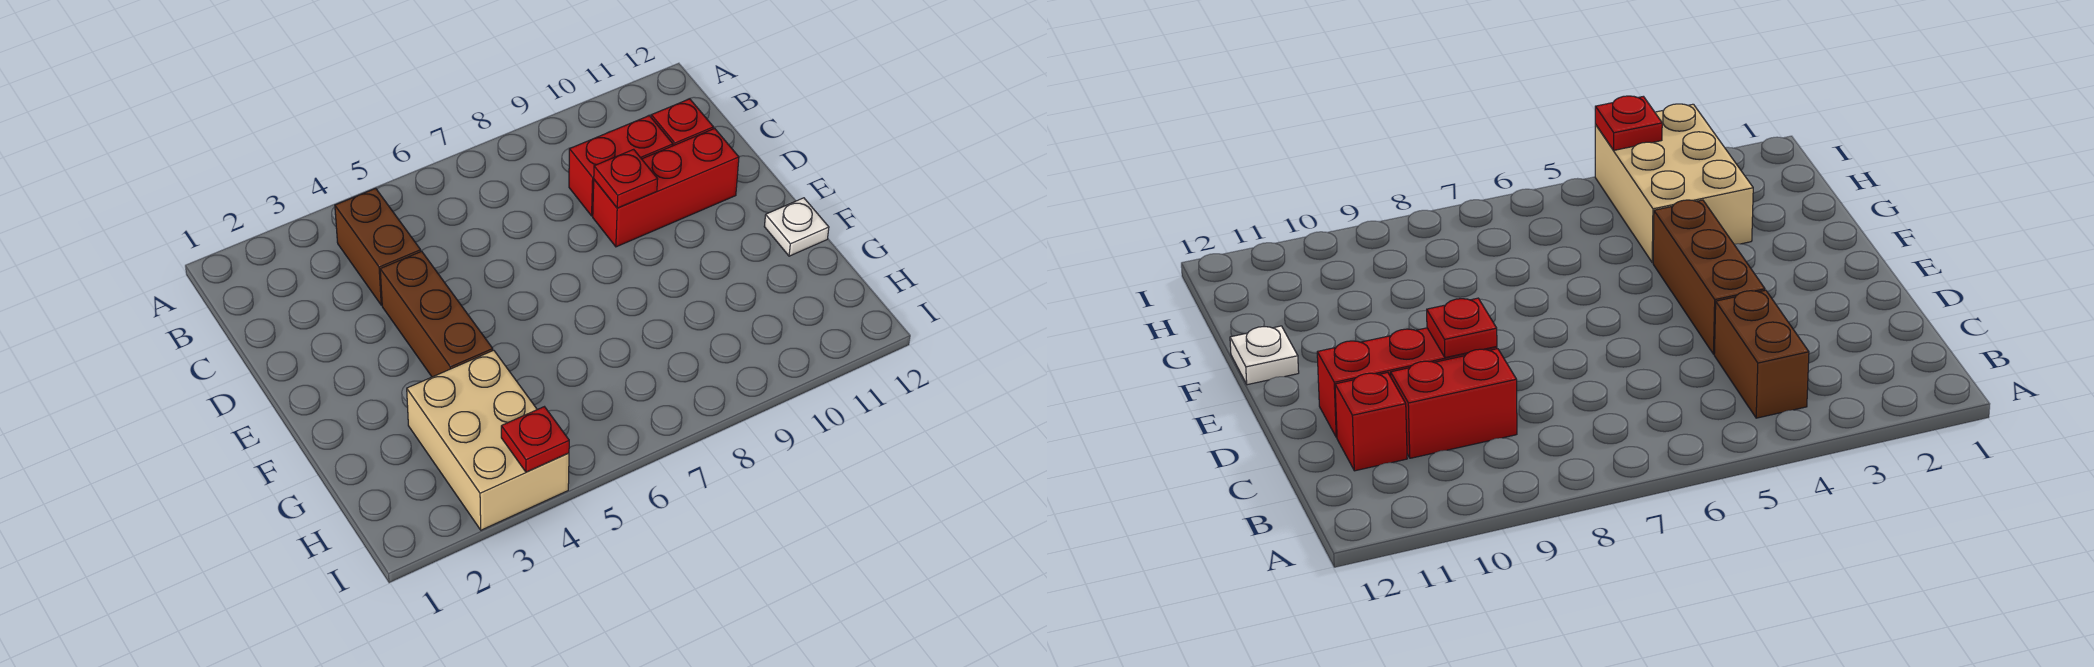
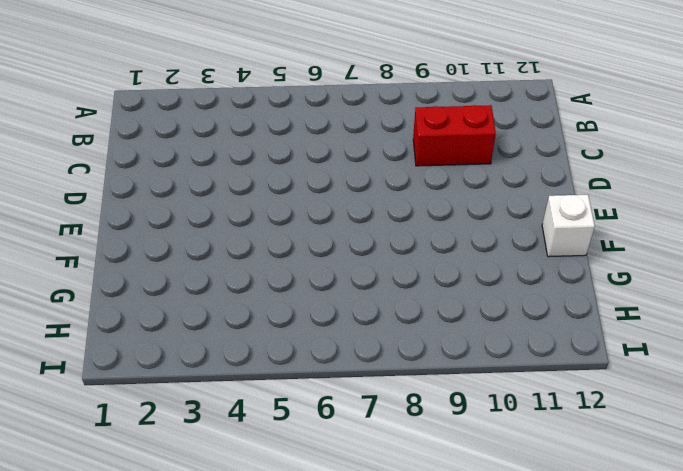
white brick F12 level 1 -> white plate F12 level 1
none -> brown brick B4:C4 level 1
none -> red brick C11 level 1

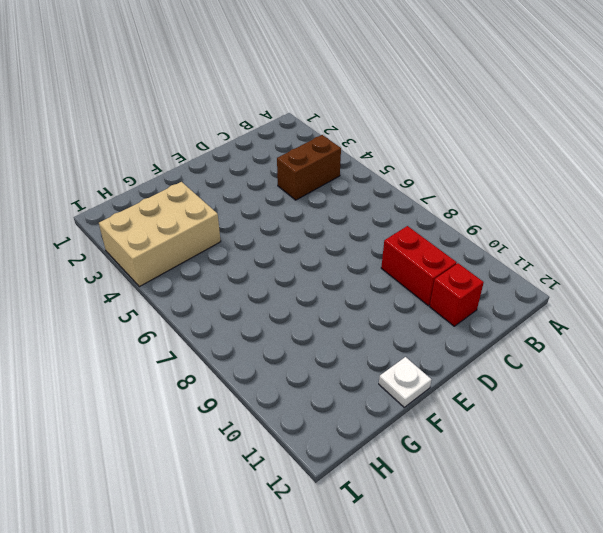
none -> brown brick D4:F4 level 1
none -> red brick D9:D11 level 1

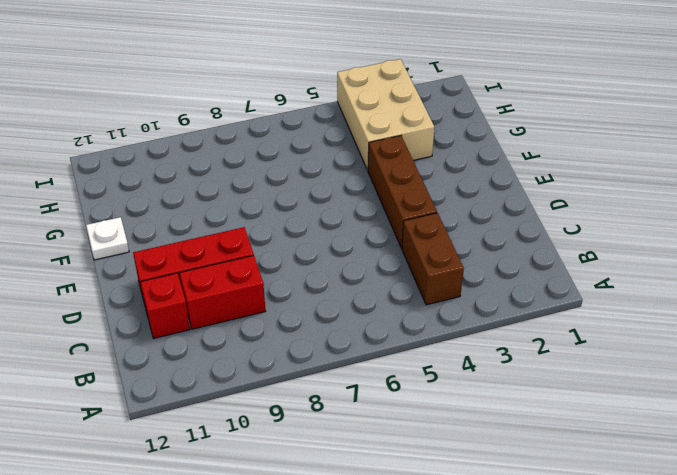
none -> red plate D9 level 2
none -> red plate I4 level 2

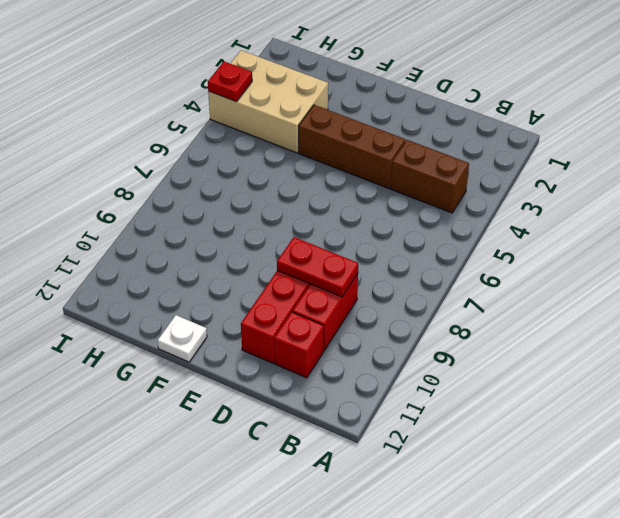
red plate C9:D9 level 2 -> red plate D9 level 2

